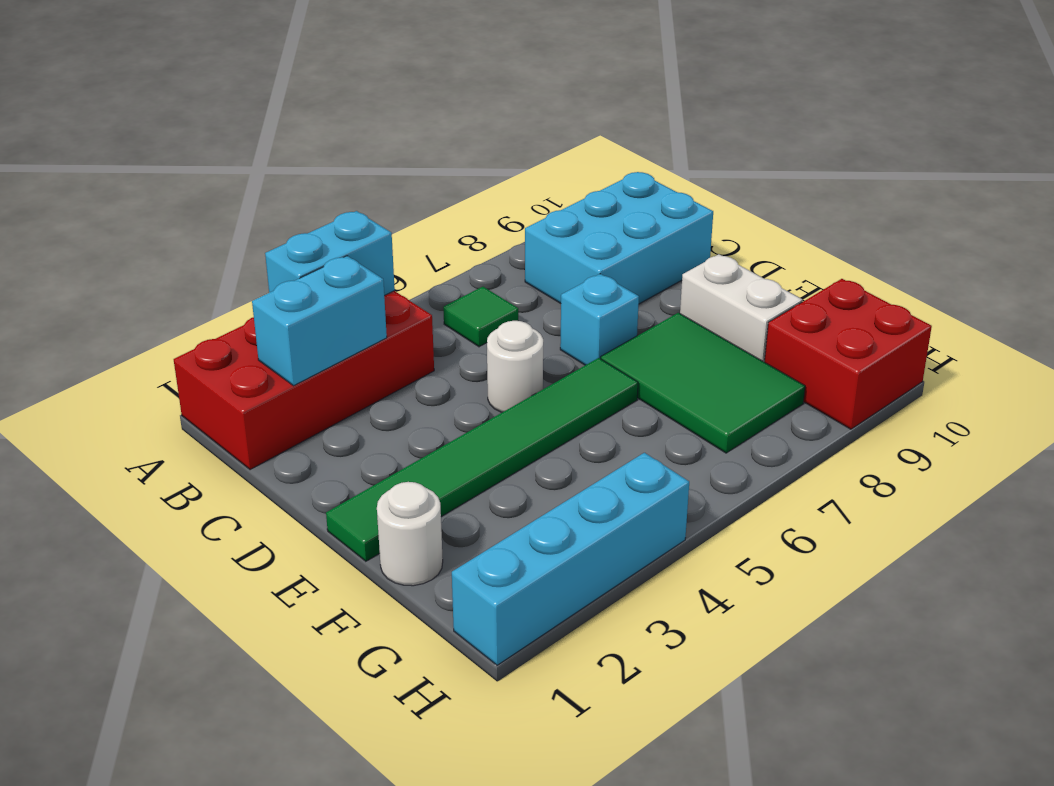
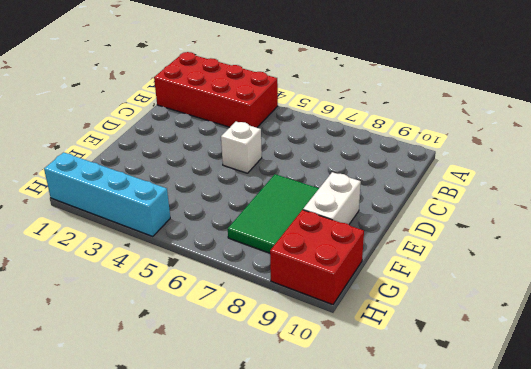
white brick D5 level 1 -> white round brick D5 level 1
none -> green tile B6 level 1
none -> cyan brick B8:C10 level 1
none -> cyan brick D7 level 1

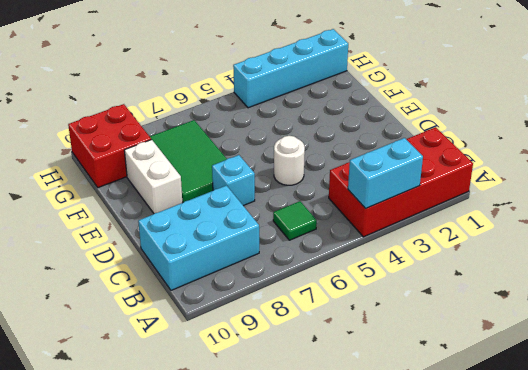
none -> green tile E1:E6 level 1
none -> white round brick F1 level 1
none -> cyan brick B2:B3 level 2

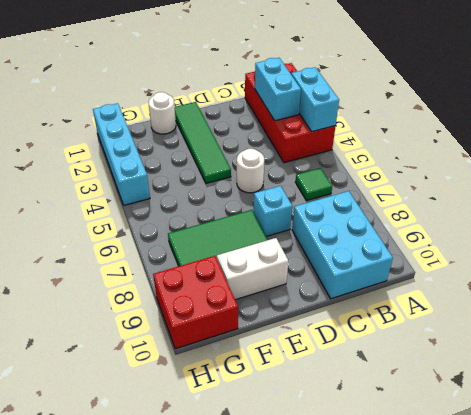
green tile E1:E4 level 1 -> green tile E1:E6 level 1

